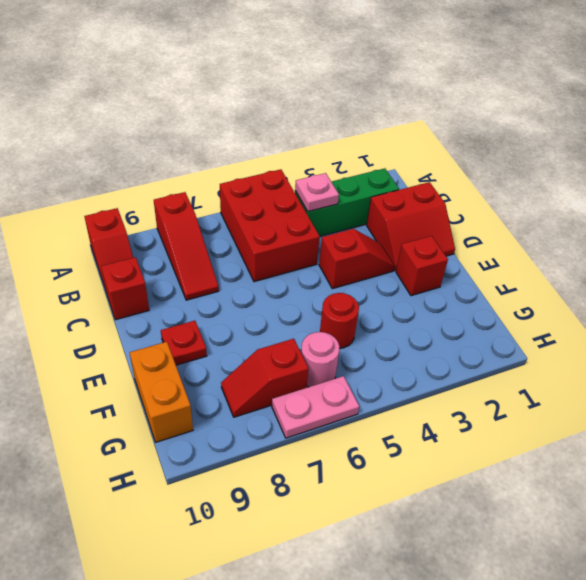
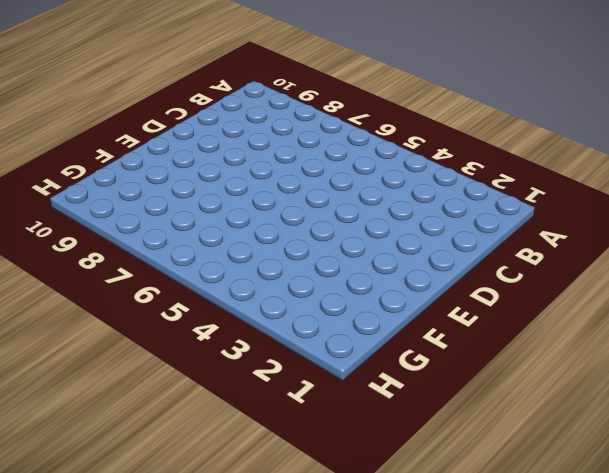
none -> red brick A5:C6 level 1
none -> red slope A8:C8 level 1 top A
none -> red slope A10:B10 level 1 top A

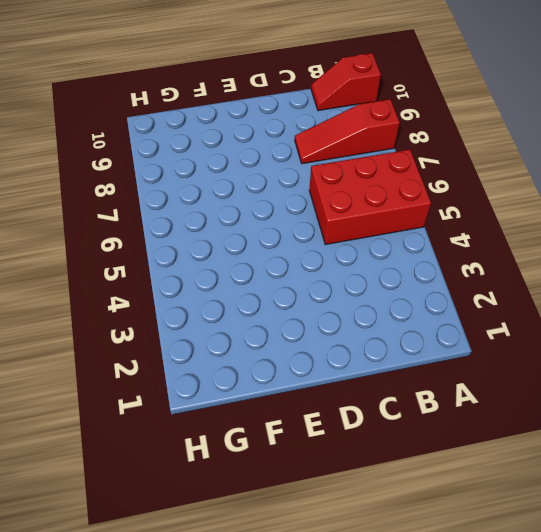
none -> green brick B2:B4 level 1
none -> red slope C1:D2 level 1 top C
none -> red brick C10 level 1

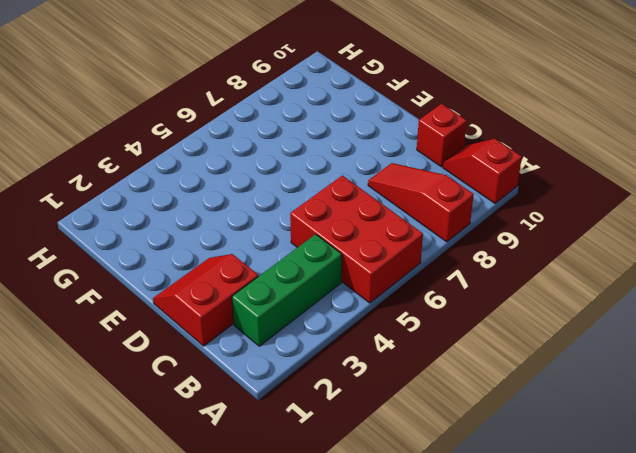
none -> red slope D3:D4 level 1 top 4
none -> red brick E2 level 1
none -> red plate E9 level 1

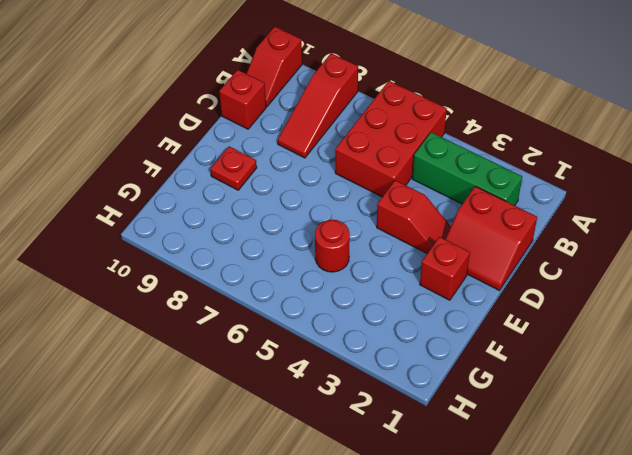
none -> orange brick F10:G10 level 1
none -> pink round brick G6 level 1
none -> red slope G7:G8 level 1 top 7

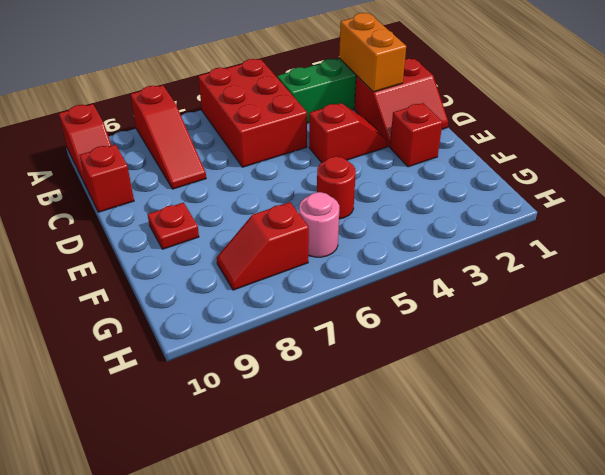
orange brick B2:C2 level 2 -> orange brick F10:G10 level 1
none -> pink plate H6:H7 level 1
none -> pink plate B4 level 2

